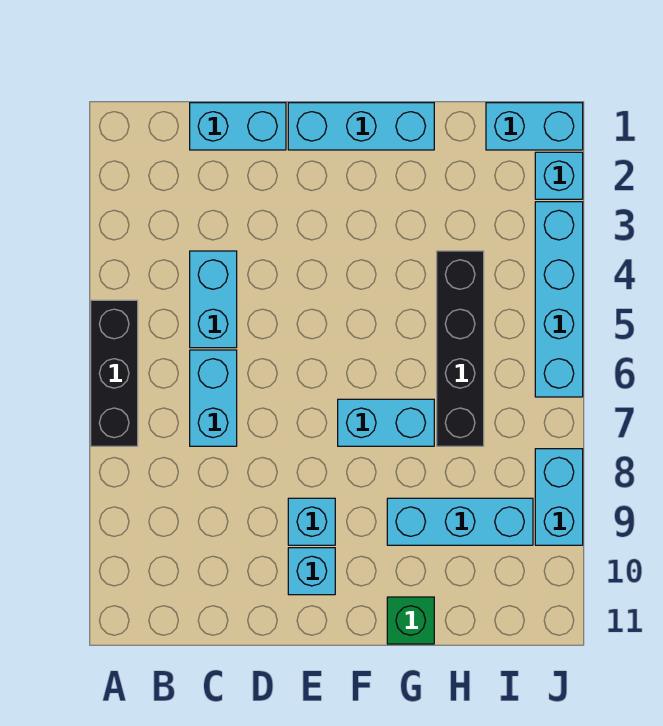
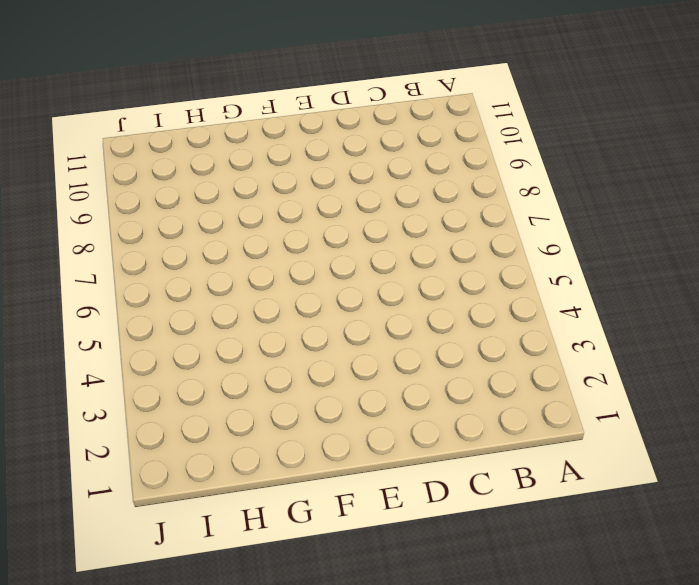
none -> black brick A5:A7 level 1
none -> cyan brick C1:D1 level 1
none -> cyan brick C4:C5 level 1

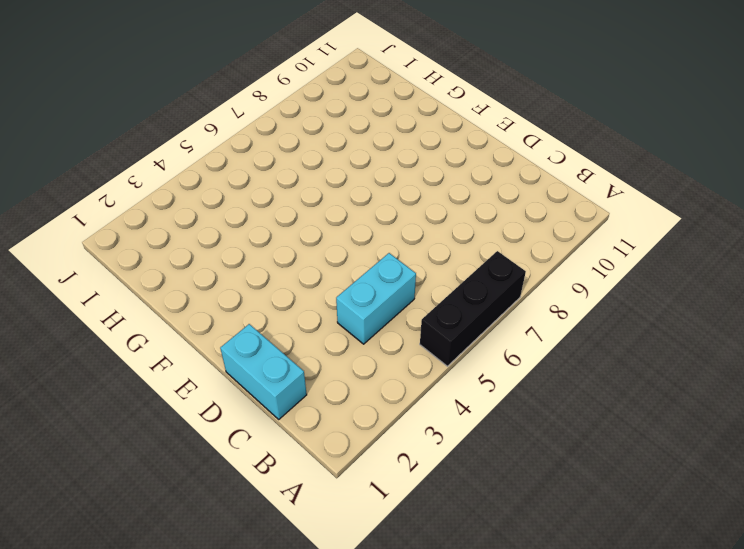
none -> cyan brick C6:C7 level 1
none -> cyan brick E1:G1 level 1
none -> cyan brick E9 level 1

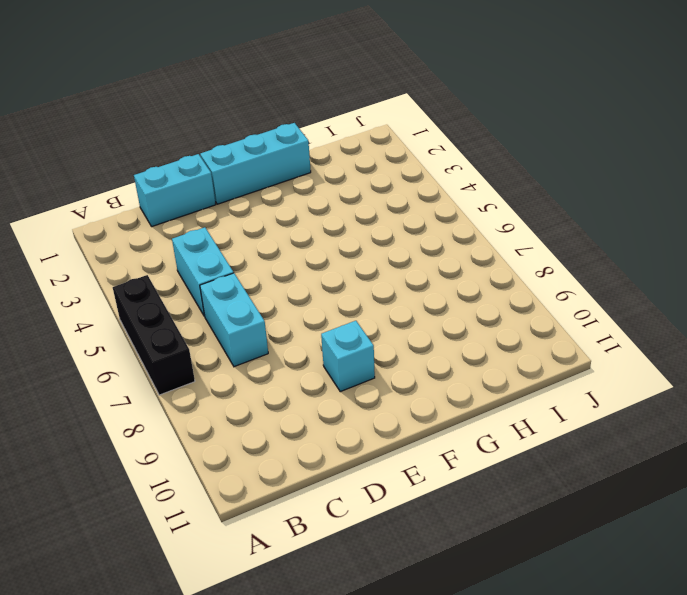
none -> cyan brick E10 level 1
none -> cyan brick F7:G7 level 1
none -> cyan brick G9:I9 level 1

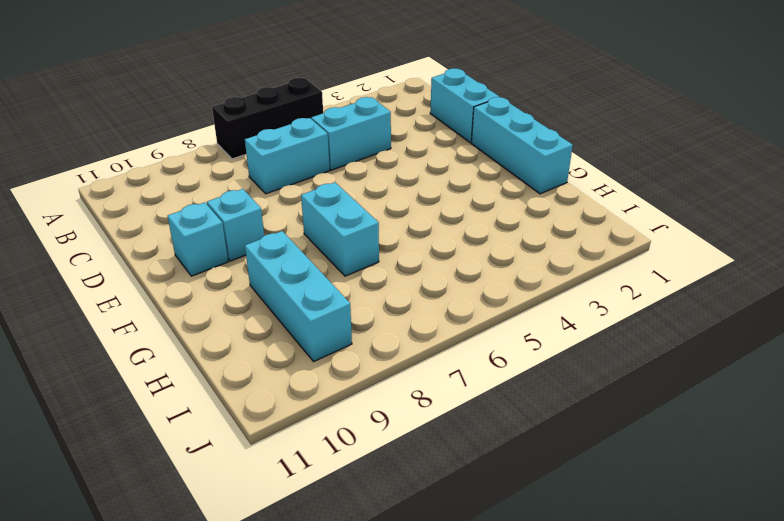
none -> green brick G11 level 1
none -> black brick H4:H7 level 1
none -> cyan brick I1:J1 level 1

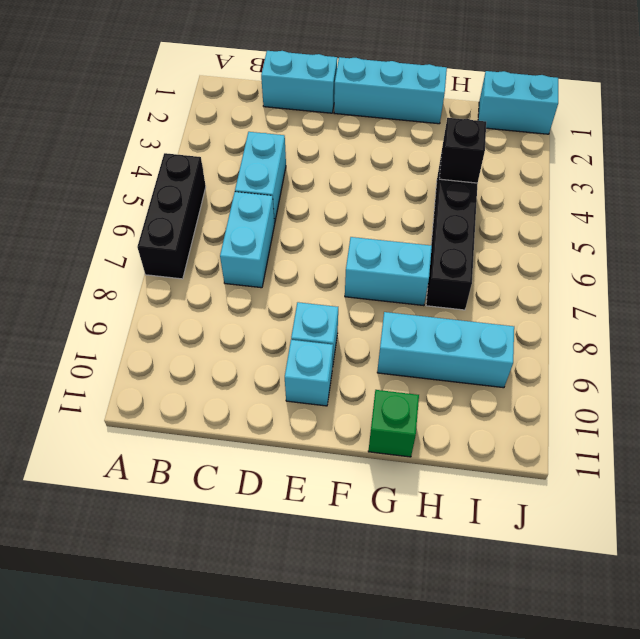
black brick H4 level 2 -> none
none -> cyan brick J2 level 1
none -> cyan brick J3:J6 level 1
none -> cyan brick J8:J9 level 1

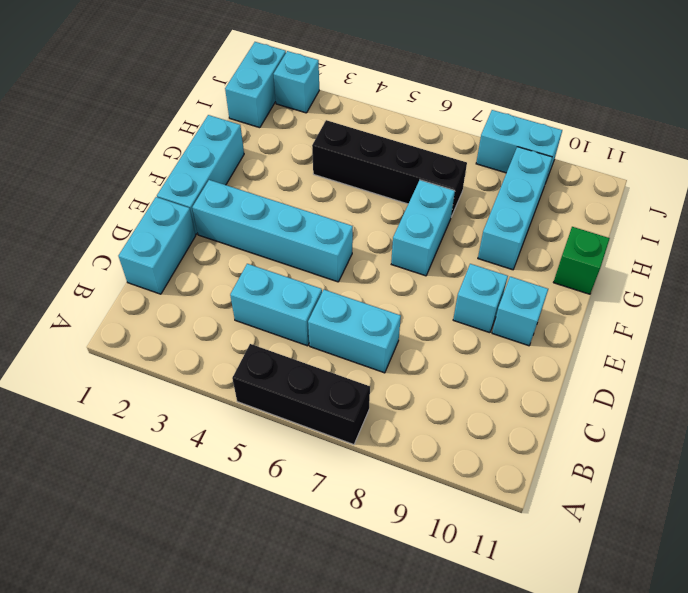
cyan brick E2:E5 level 1 -> cyan brick J3:J6 level 1

